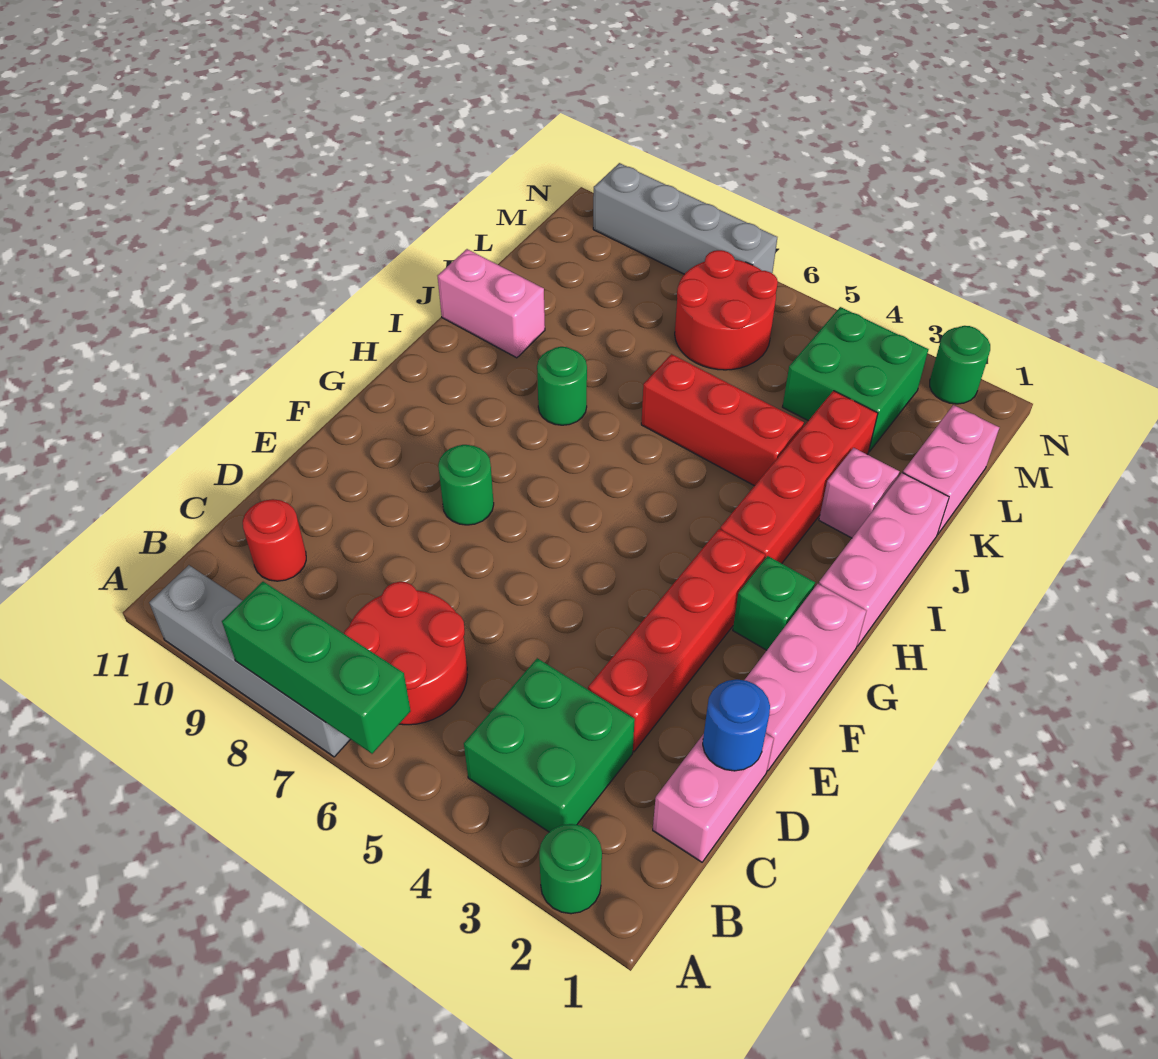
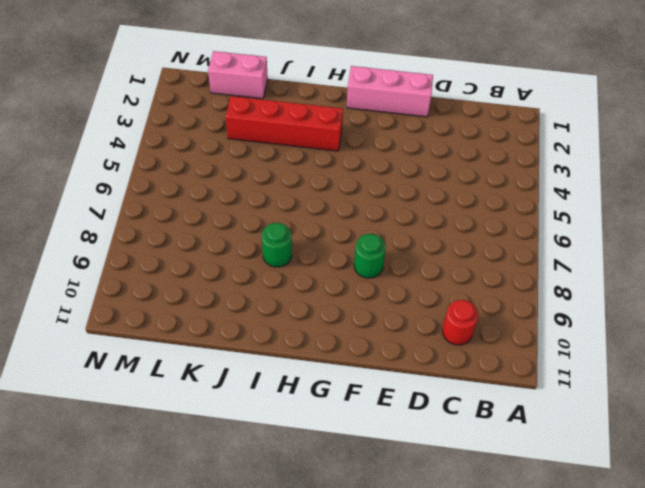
none -> green round brick A2 level 1
none -> grey brick A7:A10 level 1
none -> green brick B3:C4 level 1

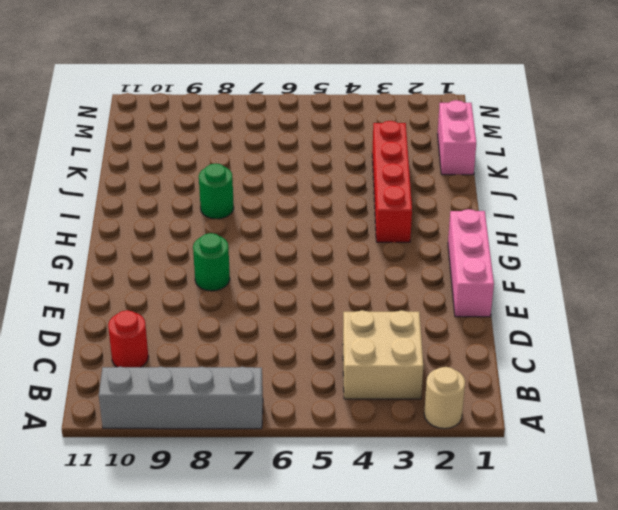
tan round brick A2 level 1 -> green round brick A2 level 1
tan brick B3:C4 level 1 -> green brick B3:C4 level 1
none -> red round brick B6:C7 level 1
none -> pink brick C1:D1 level 1
none -> red brick D3:G3 level 1

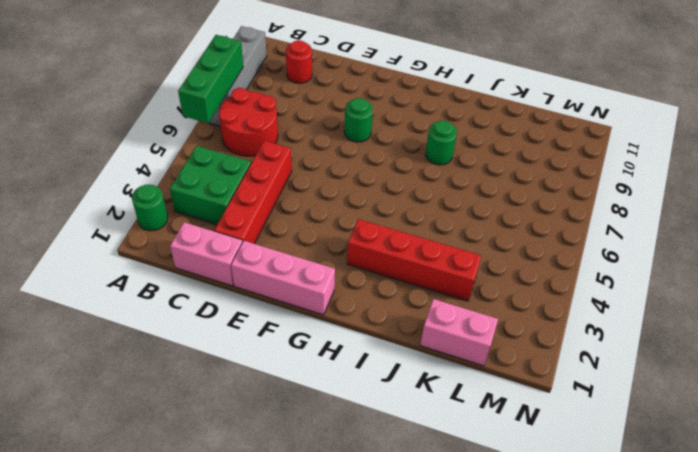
red brick D2:D5 level 1 -> red brick D3:G3 level 1
none -> green brick G2 level 1
none -> pink brick H1:J1 level 1
none -> pink brick J2 level 1

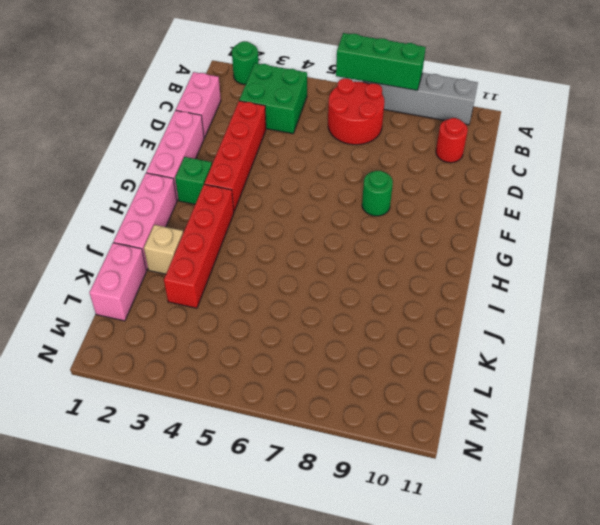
tan brick J2 level 1 -> pink brick J2 level 1
none -> green round brick I8 level 1
none -> red brick J4:J6 level 1
none -> pink brick J10:J11 level 1

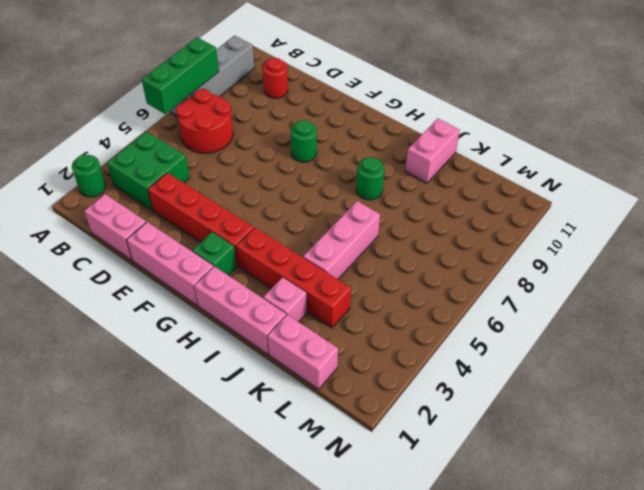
pink brick J4:J6 level 1 -> red brick J4:J6 level 1
none -> green brick L3:M4 level 1
none -> red round brick L6:M7 level 1
none -> green round brick N2 level 1

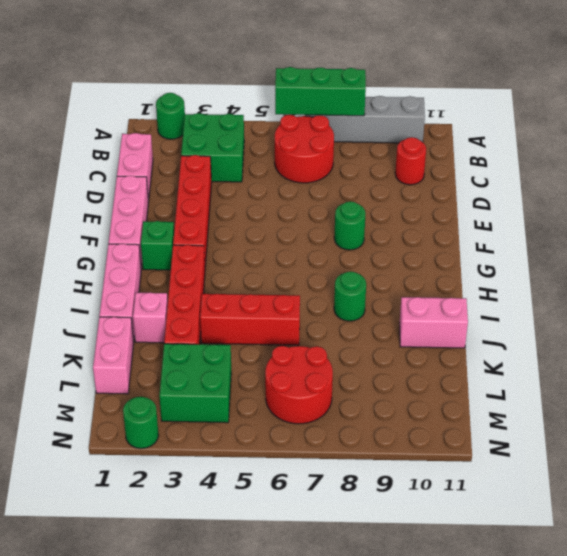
none -> grey brick N7:N10 level 1
none -> blue round brick D1 level 2

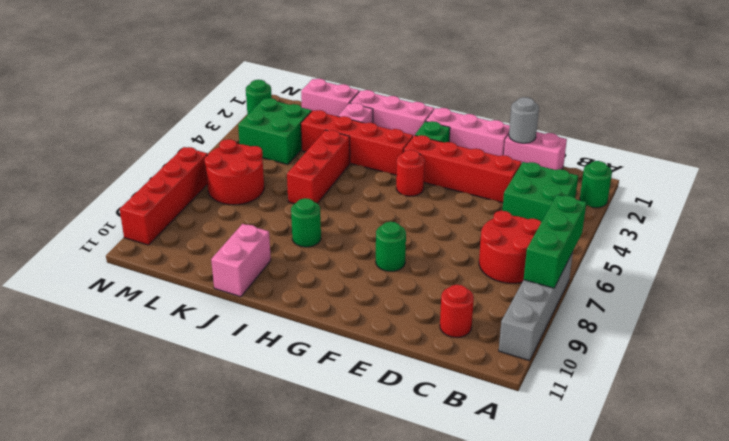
grey round brick D1 level 2 -> blue round brick D1 level 2
red round brick G4 level 1 -> none
red brick N7:N10 level 1 -> grey brick N7:N10 level 1

